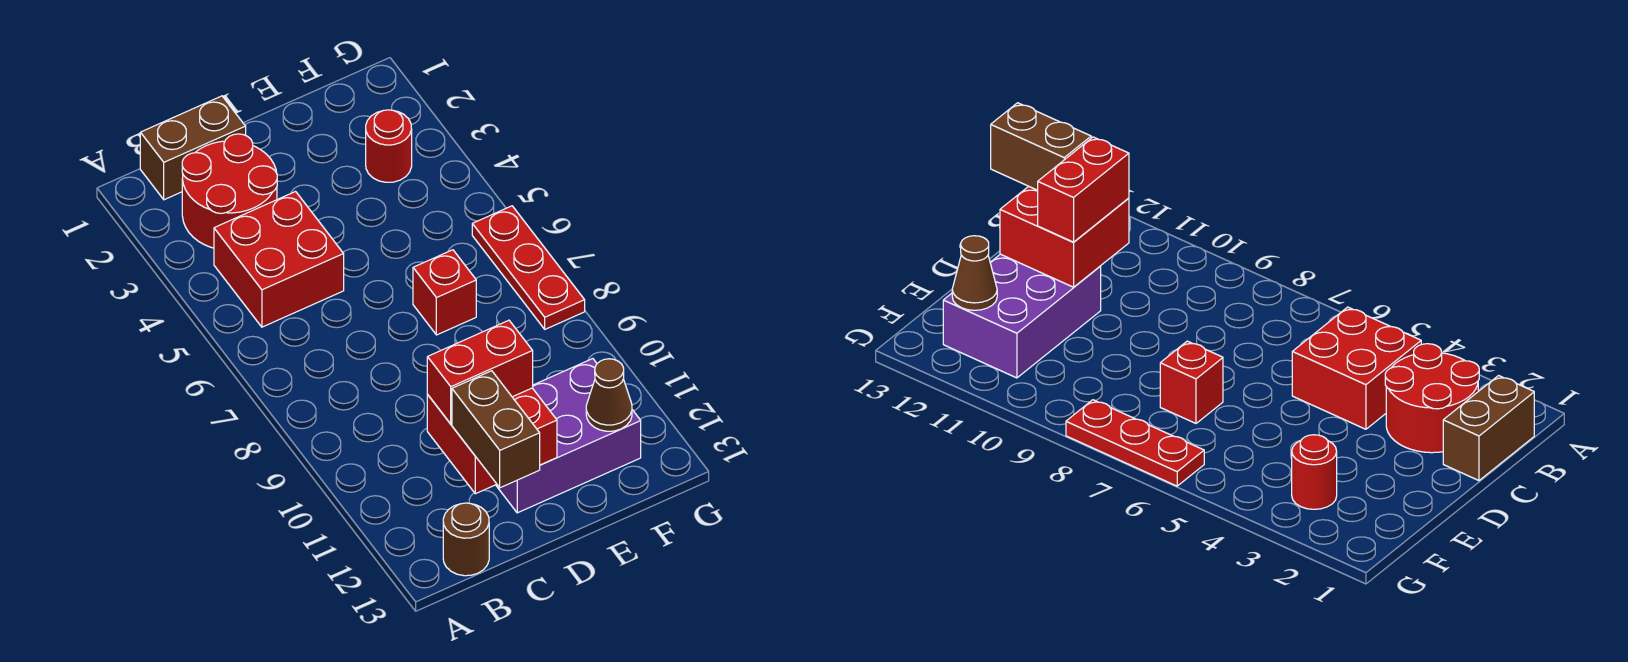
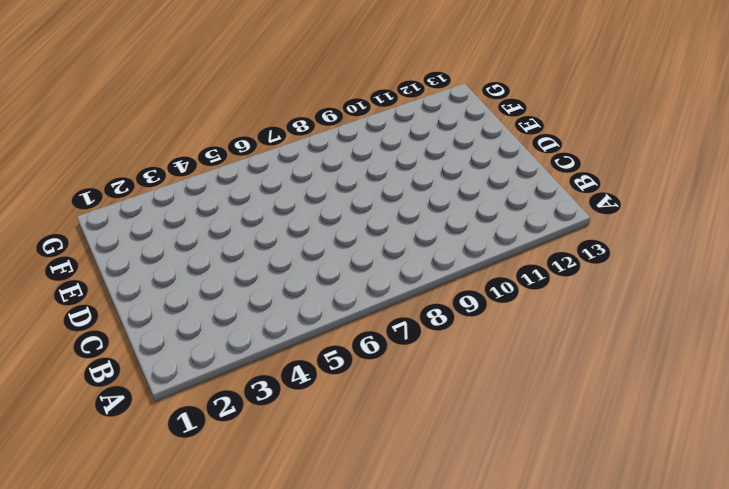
none -> brown brick B1:C1 level 1
none -> red round brick B2:C3 level 1
none -> red brick B4:C5 level 1

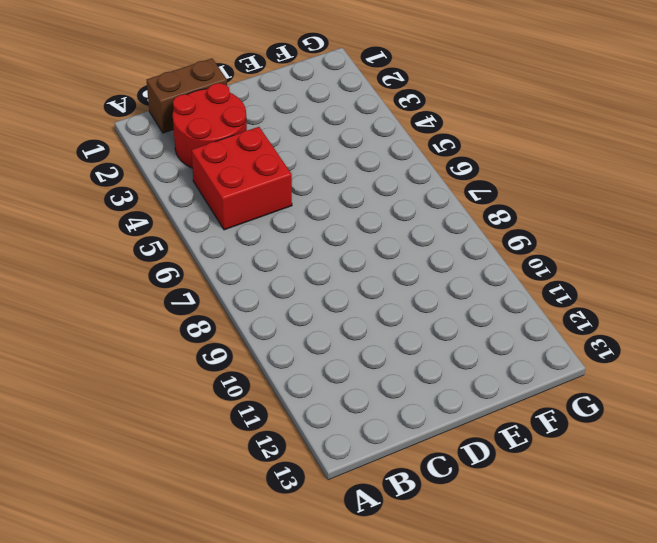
none -> brown round brick B13 level 1
none -> purple brick D11:F12 level 1
none -> red brick E7 level 1

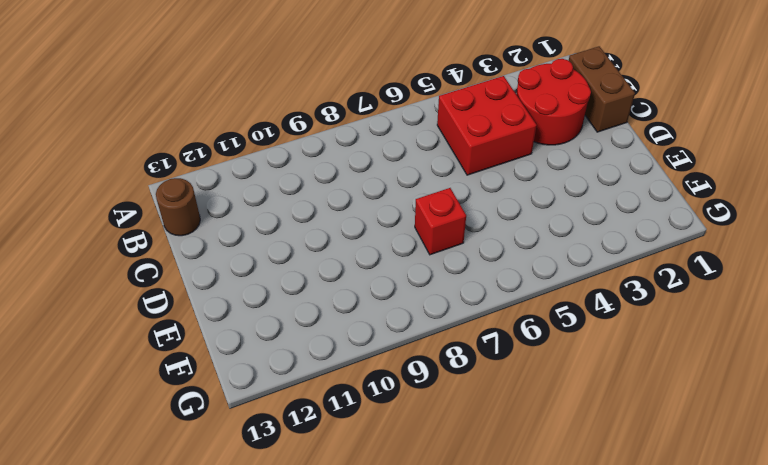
none -> purple brick D11:F12 level 1
none -> red round brick F3 level 1
none -> red plate G6:G8 level 1

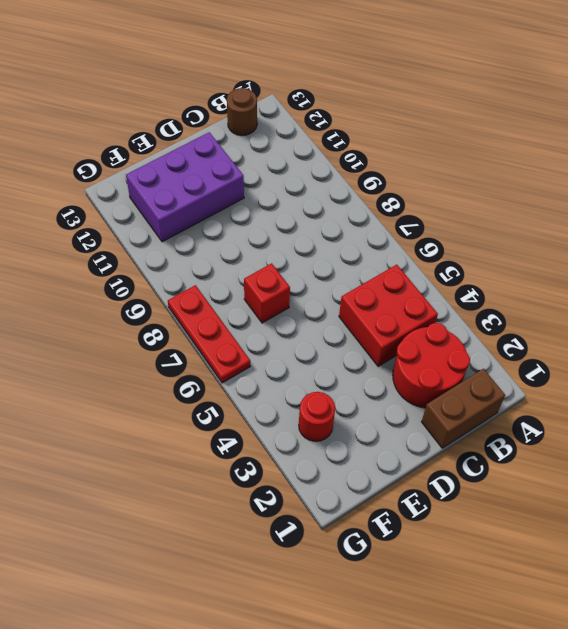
none -> red brick C11:D12 level 2
none -> brown cone F12 level 2
none -> red brick C11:D11 level 3

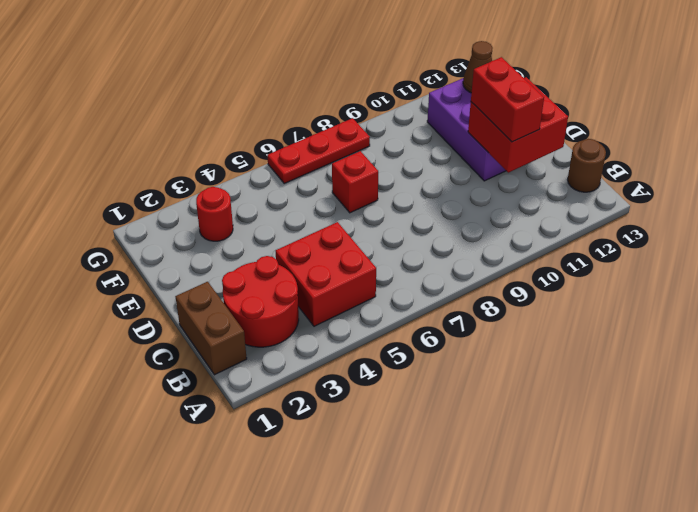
none -> brown brick C12:C13 level 3

